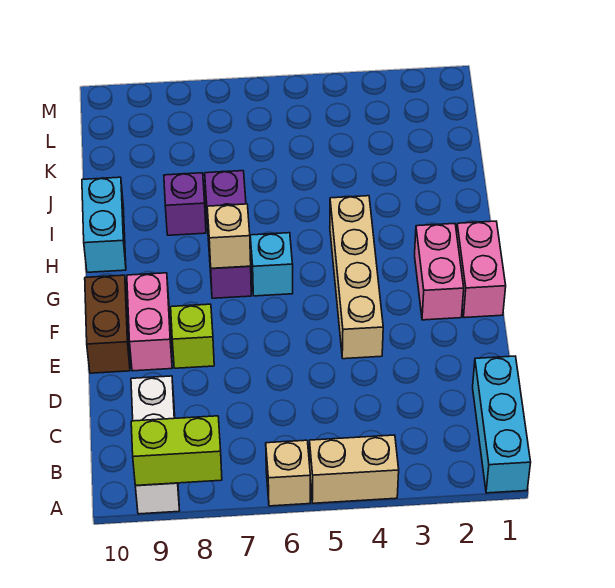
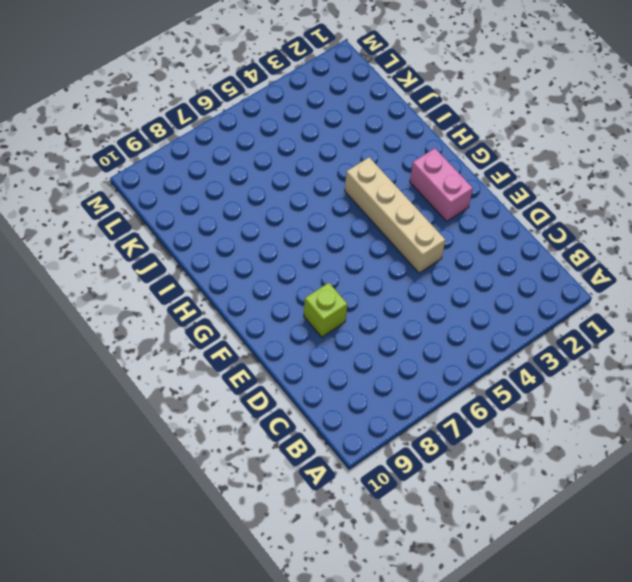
none -> cyan brick A1:C1 level 1
none -> tan brick A4:A5 level 1
none -> tan brick A6 level 1

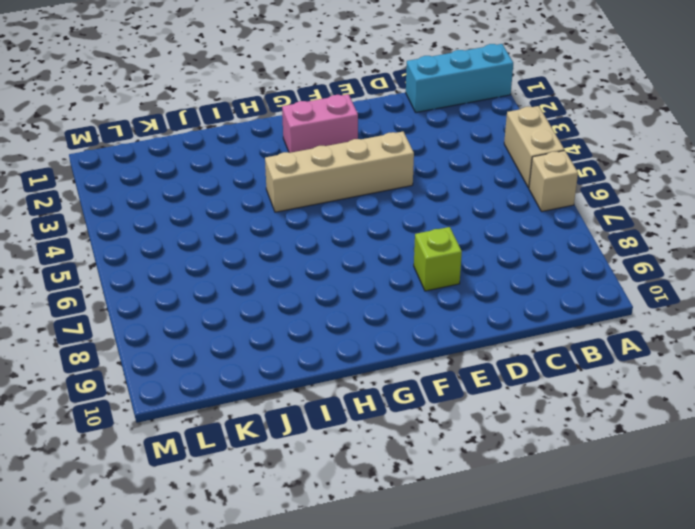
none -> white brick A9:C9 level 1
none -> pink brick E9:F9 level 1
none -> brown brick E10:F10 level 1

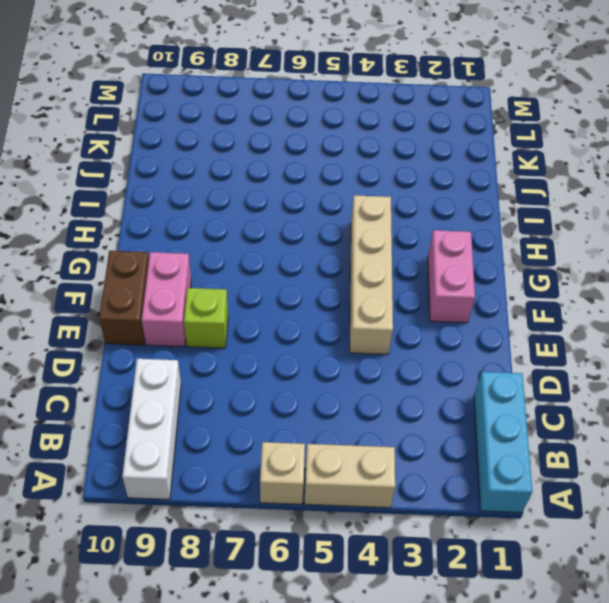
none -> pink brick F1:G1 level 1
none -> cyan brick G6 level 1
none -> purple brick G7:I7 level 1

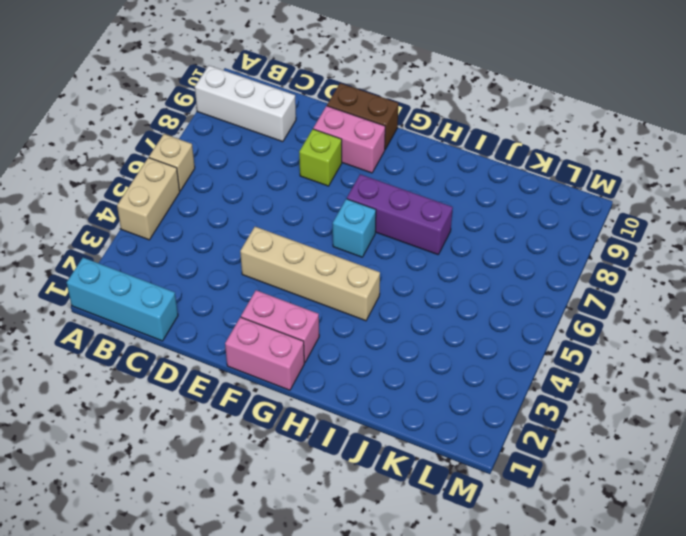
none -> cyan brick H10:I10 level 1
none -> purple brick I8 level 1
none -> lime brick A8:A9 level 2

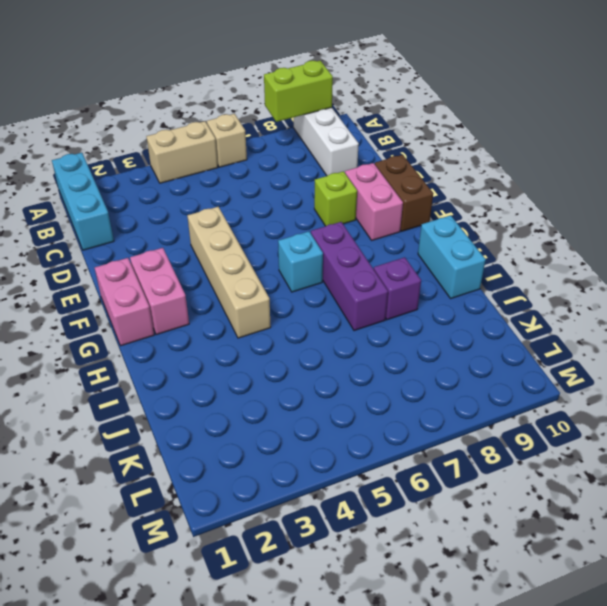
none -> tan brick G7 level 2

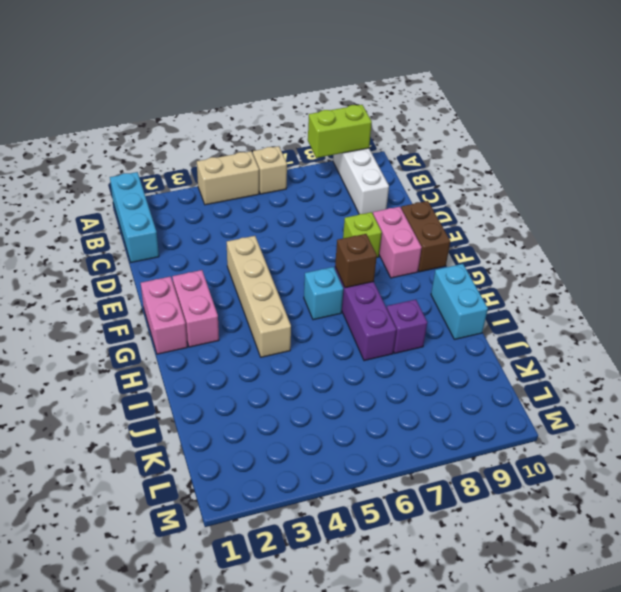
brown brick G7 level 2 -> tan brick G7 level 2

